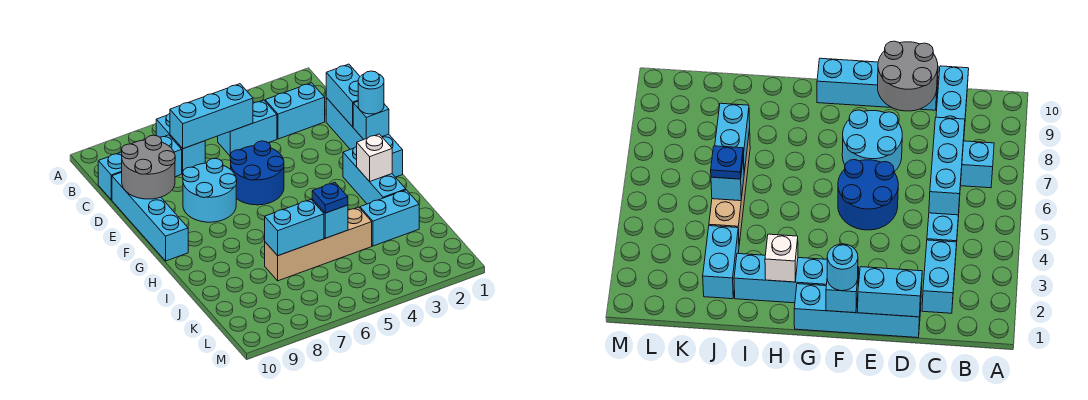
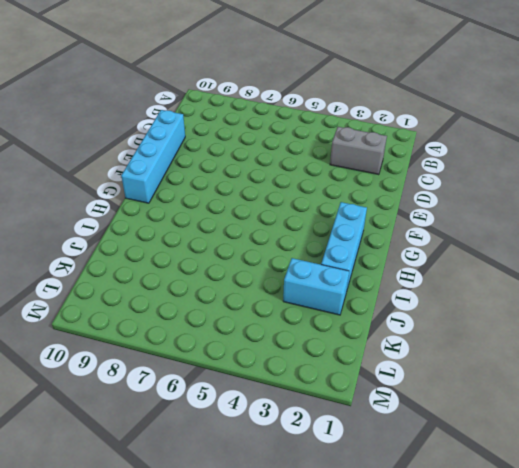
grey brick C2:C3 level 1 -> cyan brick C2:C3 level 1
none -> cyan brick B7:C7 level 1
none -> cyan brick C4:C5 level 1
none -> cyan brick C8:C10 level 1

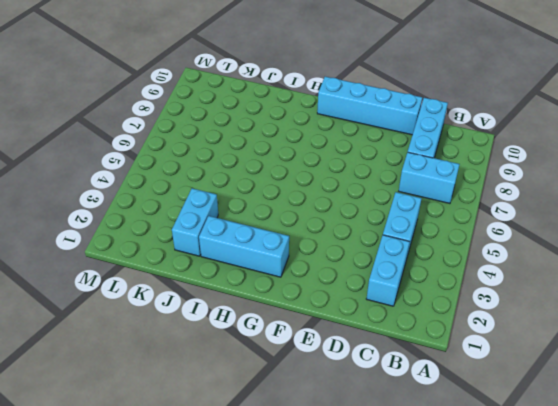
none -> cyan brick D1:G1 level 1
none -> blue round brick E5:F6 level 1
none -> cyan round brick E7:F8 level 1

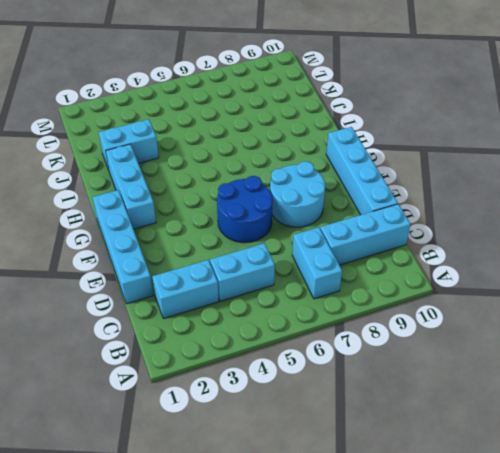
none -> tan brick J4:J7 level 1
none -> cyan brick C5:C7 level 2
none -> cyan brick D1:E1 level 2

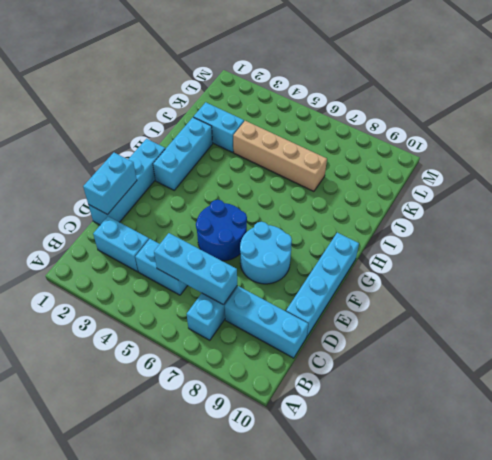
none -> grey round brick D9:E10 level 2
none -> cyan brick F1 level 2
none -> white brick H2 level 2

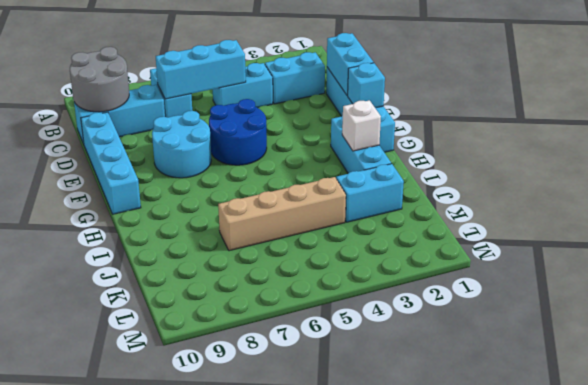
grey round brick B9:C10 level 2 -> grey round brick D9:E10 level 2
none -> cyan brick J5 level 2
none -> cyan brick J6:J7 level 2
none -> cyan round brick F1 level 3

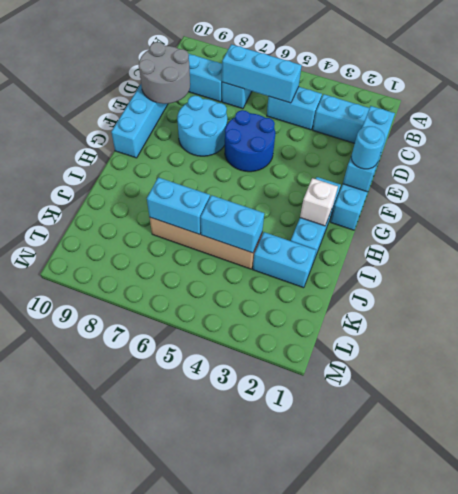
cyan brick J4:J5 level 2 -> cyan brick J5 level 2
none -> blue plate J5 level 3

